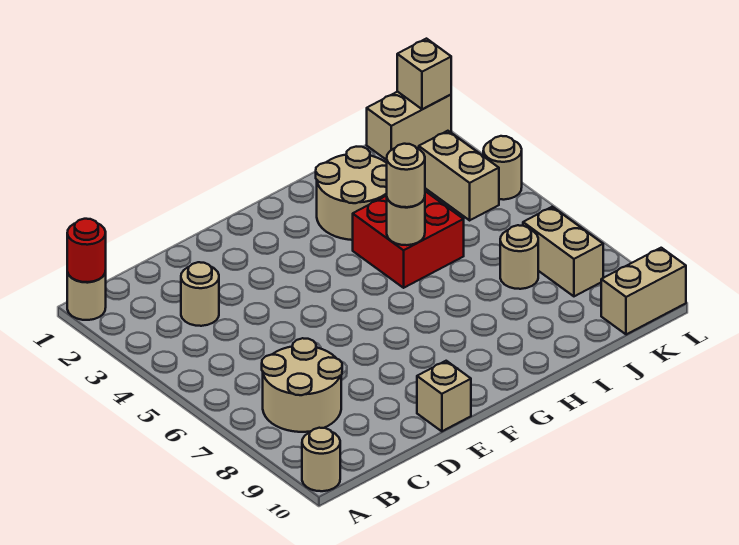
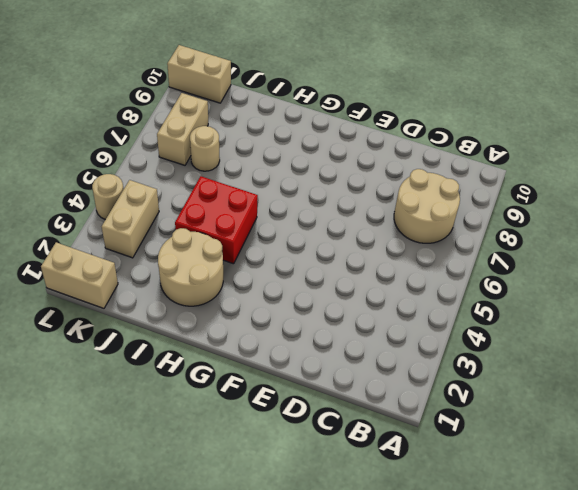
none -> tan round brick A1 level 1
none -> tan round brick A10 level 1
none -> tan round brick C3 level 1

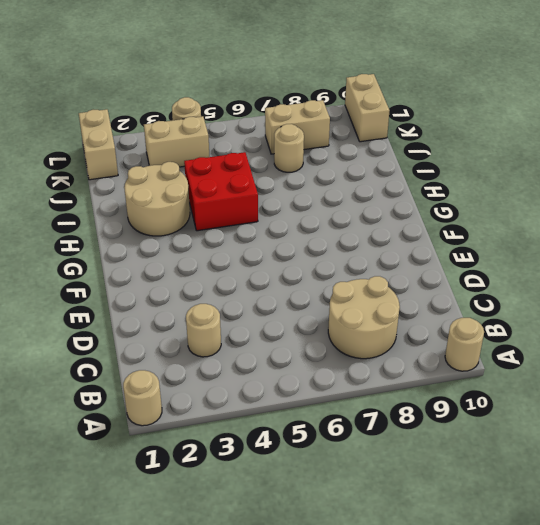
none -> tan brick E10 level 1
none -> red round brick A1 level 2
none -> tan round brick H5 level 2

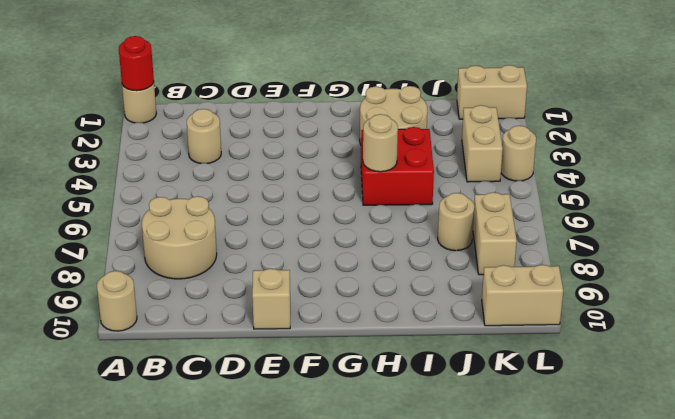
none -> tan brick L1 level 2
none -> tan round brick H5 level 3

